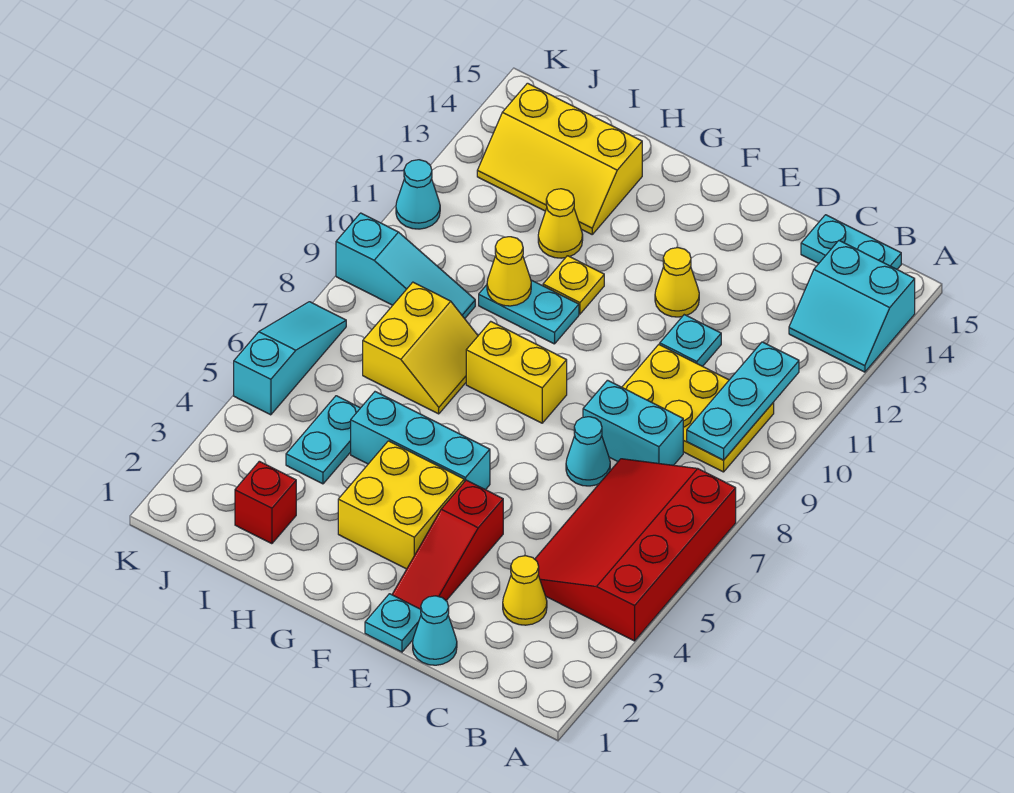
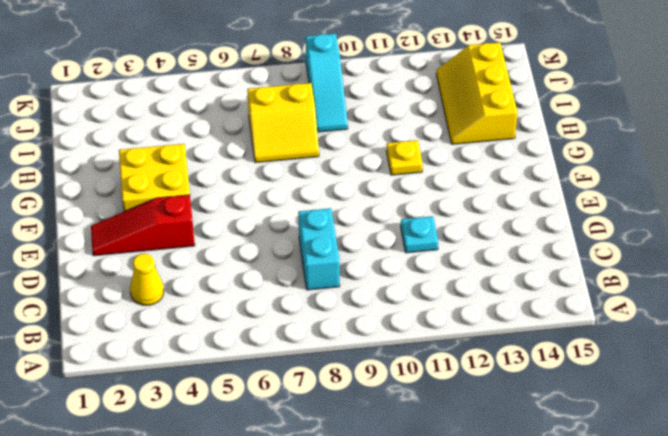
none -> red slope A4:C7 level 1 top A
none -> cyan slope A13:B14 level 1 top 14
none -> yellow plate B9:D10 level 1

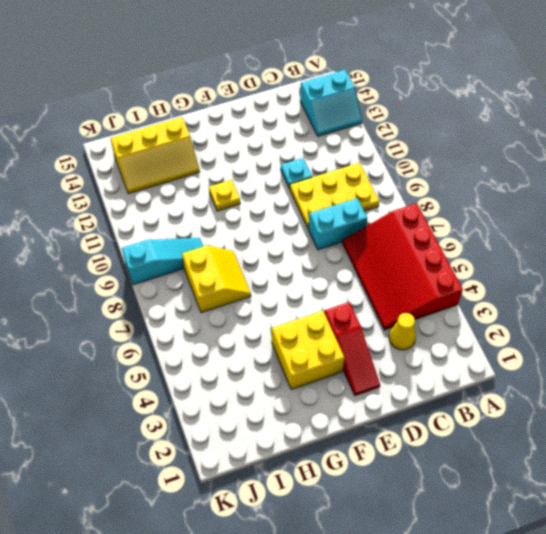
none -> cyan plate B15:C15 level 1
none -> cyan cone D1 level 1
none -> cyan cone D7 level 1

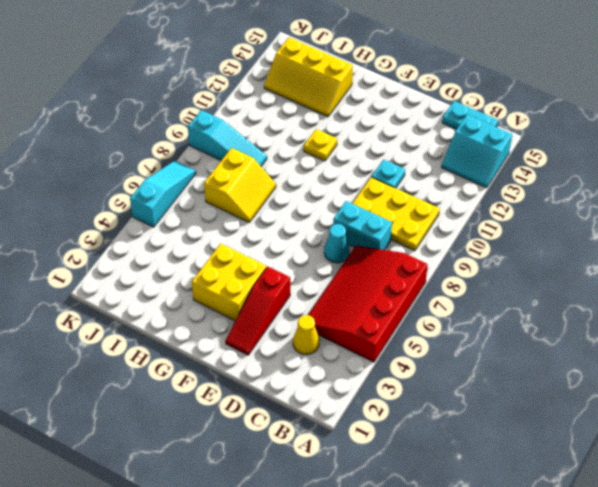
none -> cyan cone D1 level 1
none -> cyan plate E1 level 1
none -> yellow cone E12 level 1

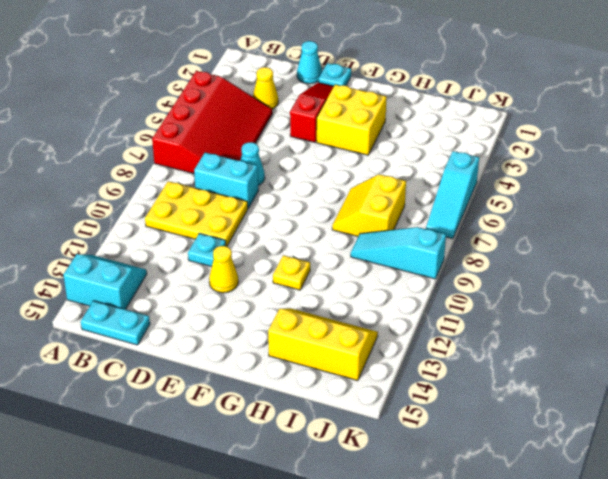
none -> cyan brick F5:H5 level 1
none -> yellow brick F8:G8 level 1
none -> cyan plate G10:H10 level 1

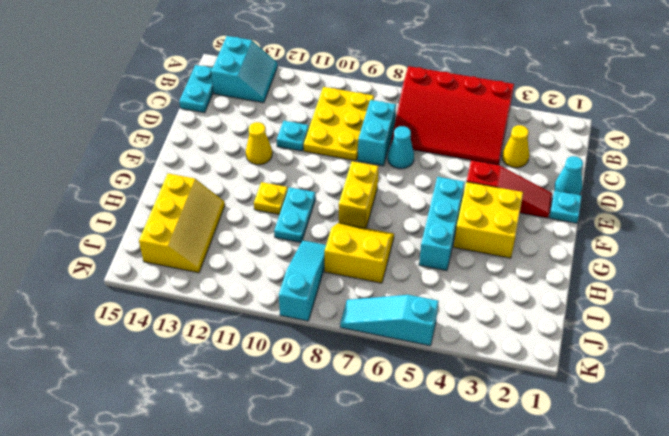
none -> yellow cone H12 level 1
none -> red brick I2 level 1
none -> cyan plate I4:I5 level 1

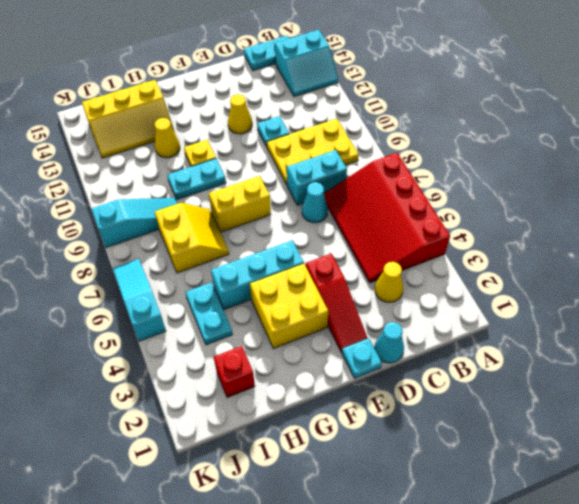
none -> cyan cone K11 level 1
none -> cyan plate B9:B11 level 2
none -> yellow cone H10 level 2

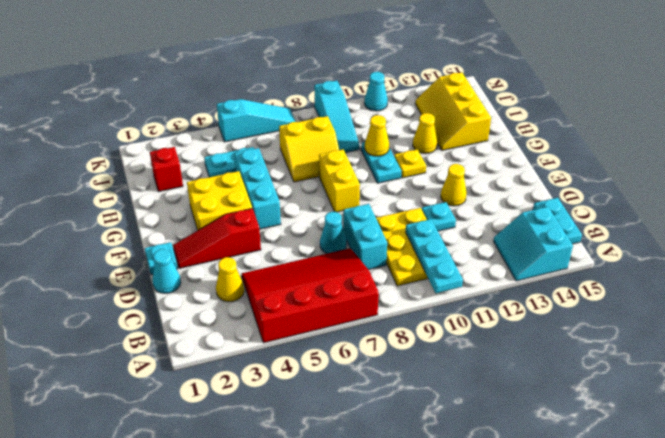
cyan plate A10:C10 level 2 -> cyan plate B9:B11 level 2

